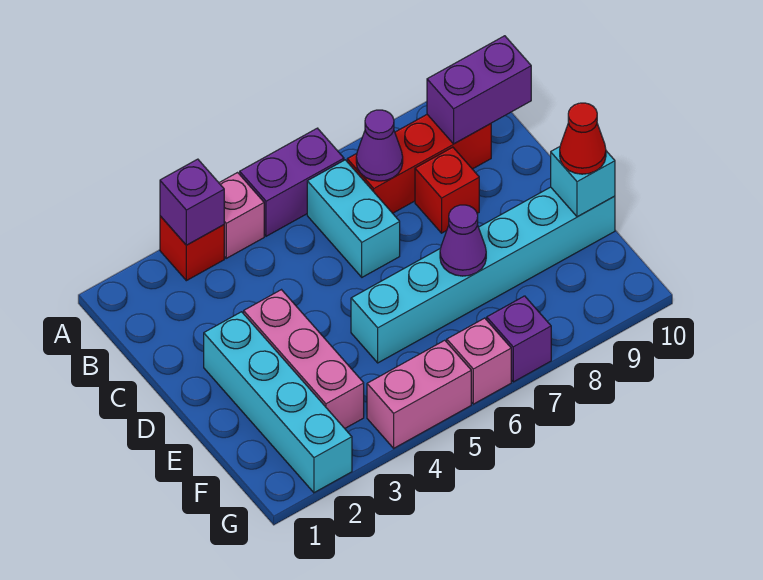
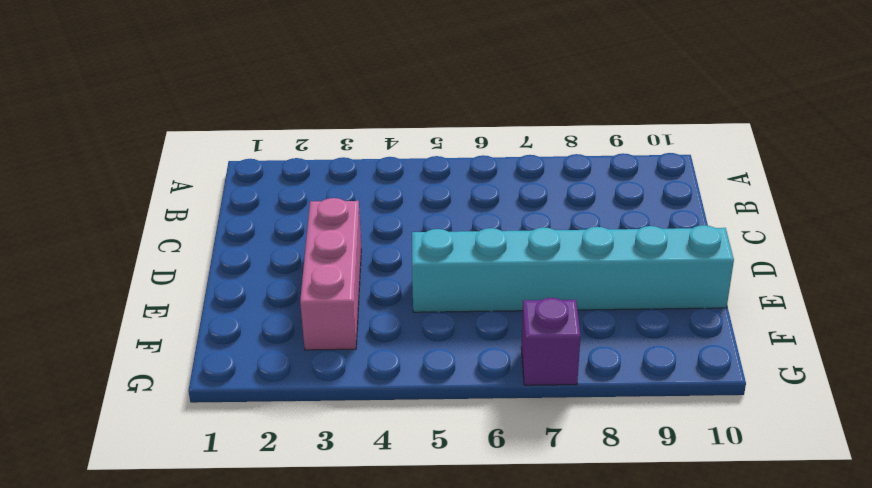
none -> red brick A3 level 1
none -> pink brick A4 level 1
none -> purple brick A5:A6 level 1

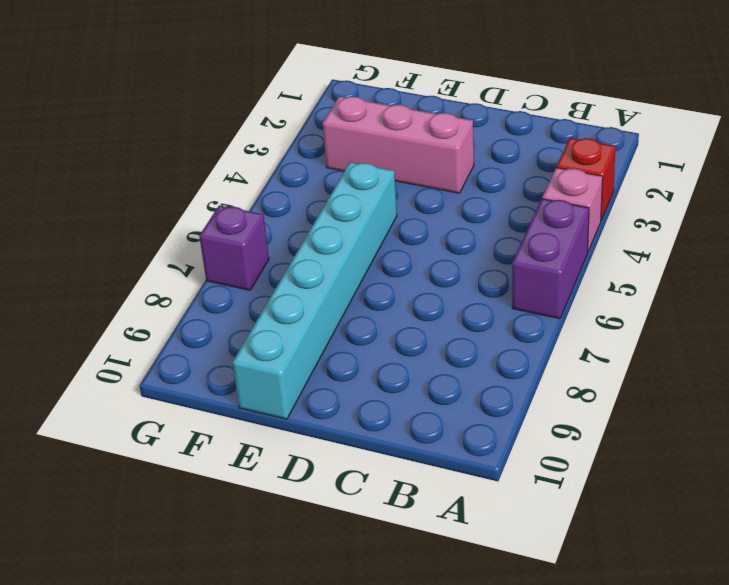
none -> cyan brick B6:C6 level 1
none -> red brick B7:B9 level 1
none -> red brick C8 level 1

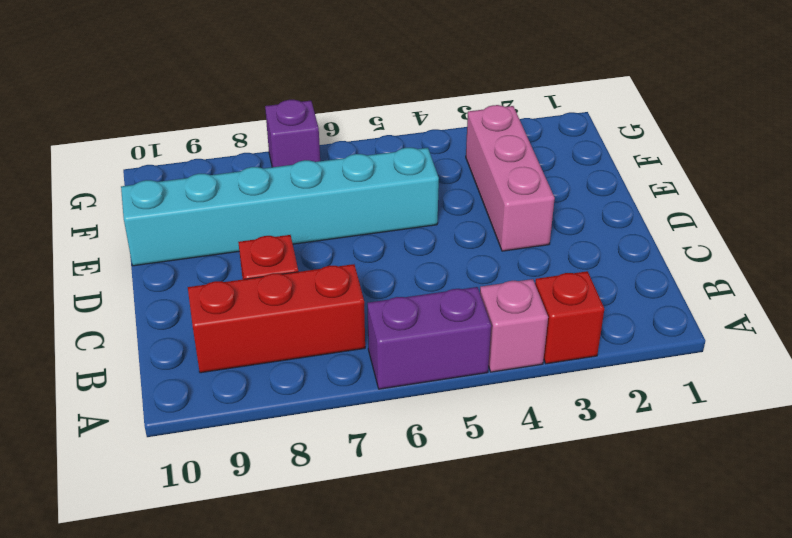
none -> cyan brick B6:C6 level 1
none -> cyan brick D2:G2 level 1
none -> pink brick G4:G5 level 1

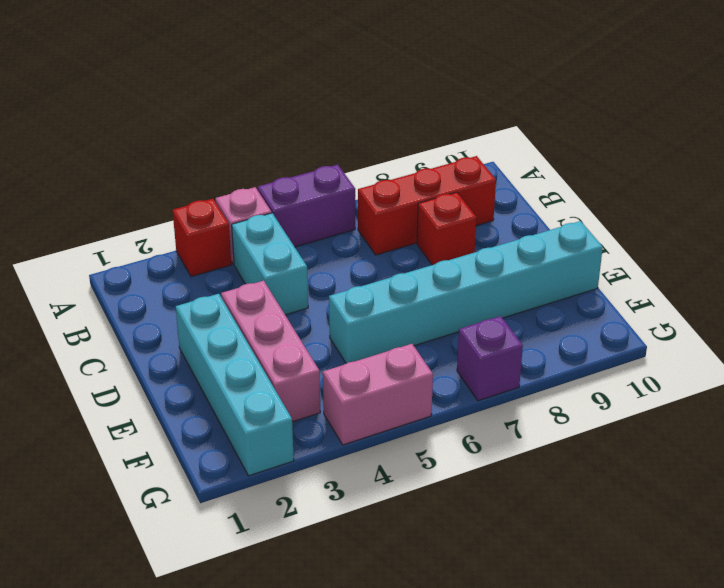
cyan brick B4:C4 level 1 -> cyan brick B6:C6 level 1
none -> pink brick G6 level 1
none -> purple brick A3 level 2
none -> purple cone B7 level 2

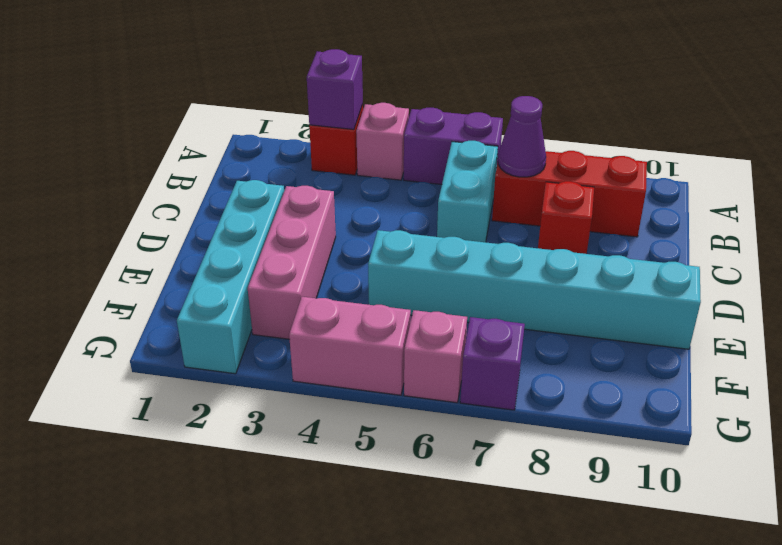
none -> purple brick B9:B10 level 2
none -> purple cone E7 level 2
none -> cyan brick E10 level 2

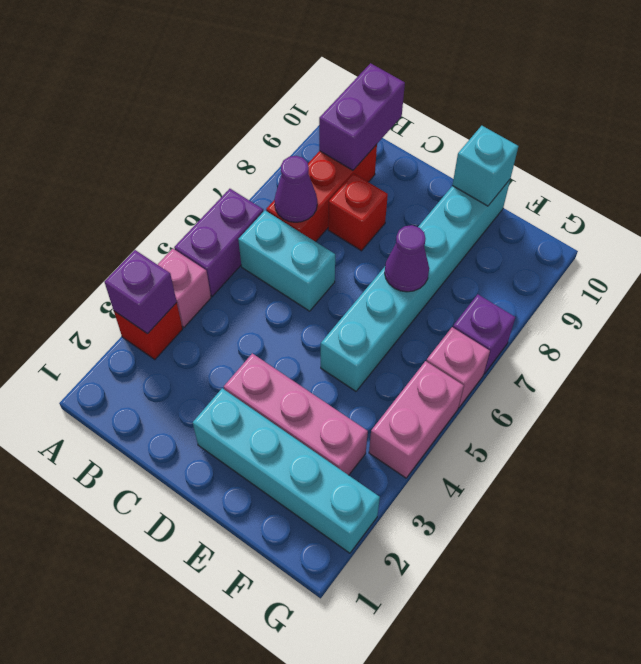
none -> red cone E10 level 3

